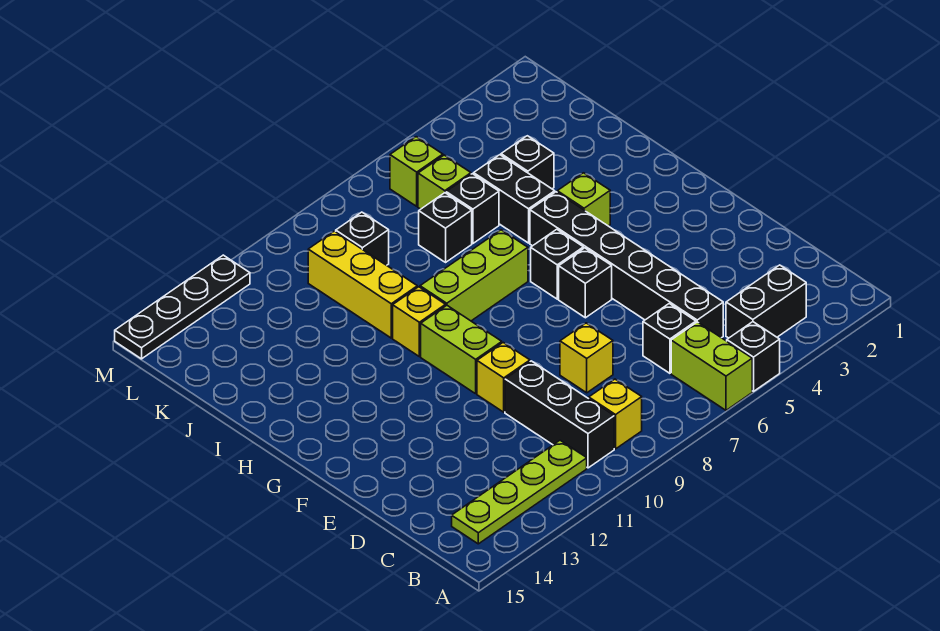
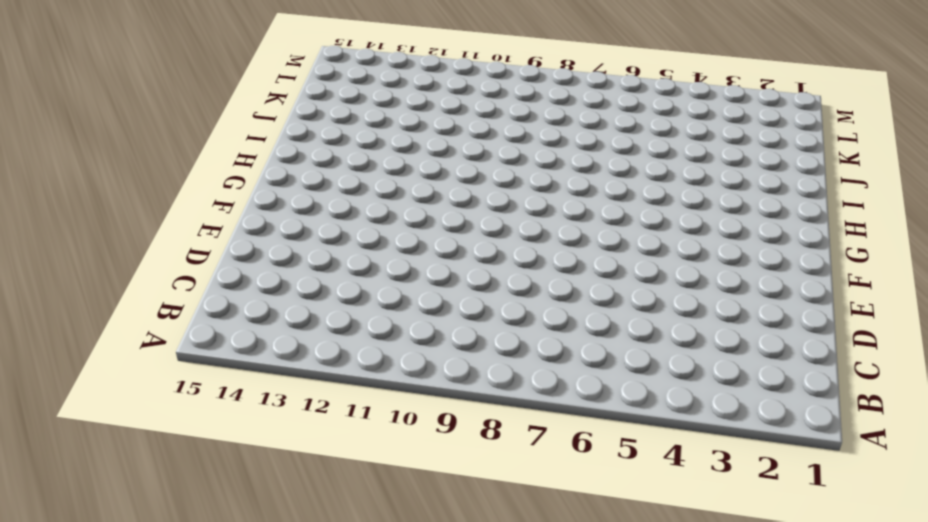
none -> black brick A5 level 1
none -> lime brick A6:B6 level 1
none -> black brick B3:B4 level 1

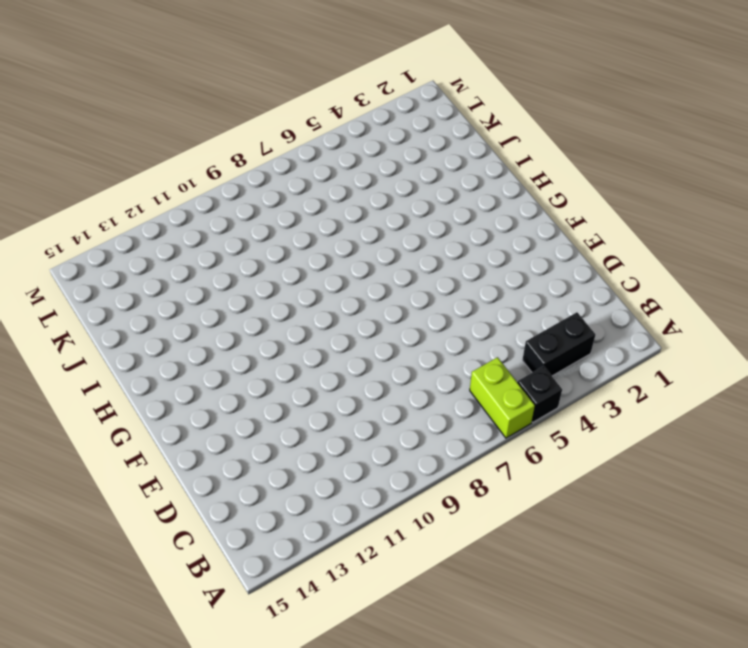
none -> yellow brick B9 level 1
none -> black brick B10:D10 level 1
none -> lime plate B11:B14 level 1

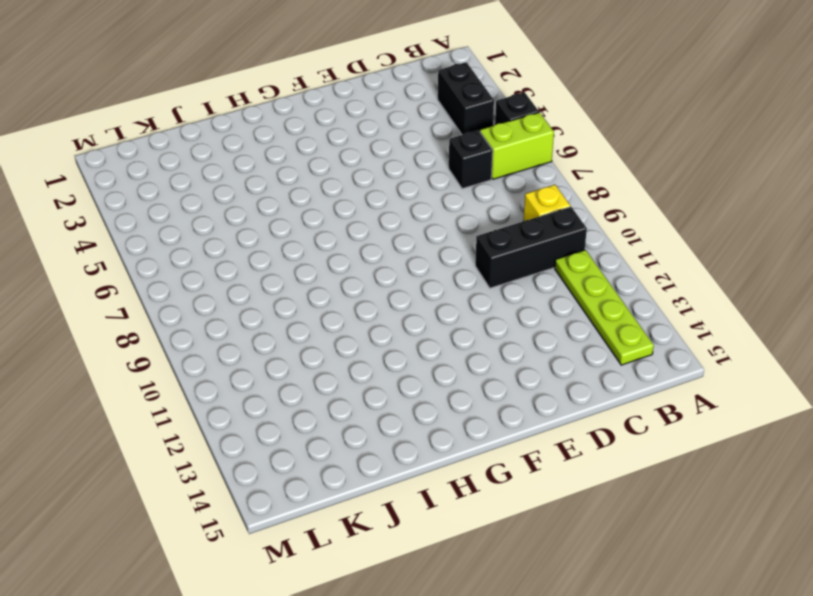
none -> black brick C5:H5 level 1
none -> yellow brick D8 level 1
none -> yellow brick E10 level 1

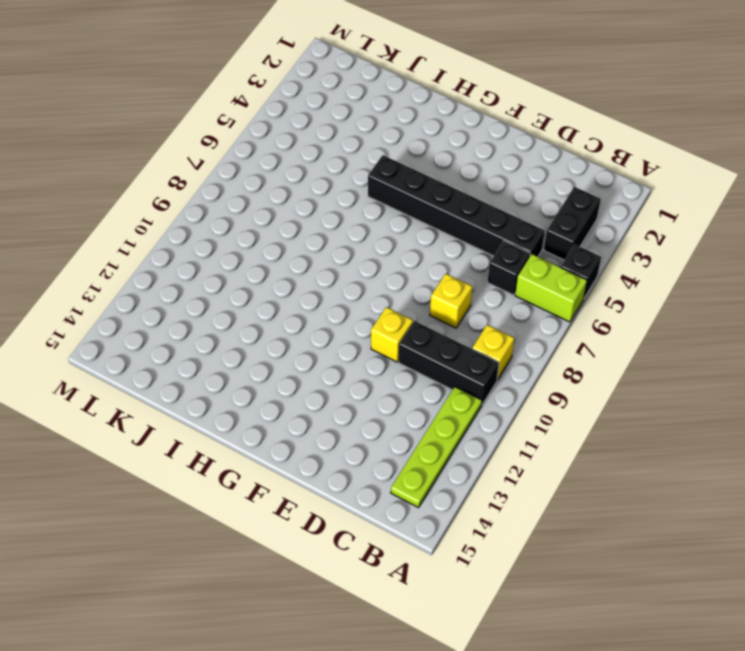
none -> black brick F6 level 1
none -> lime brick F10:G10 level 1
none -> black brick G6 level 1

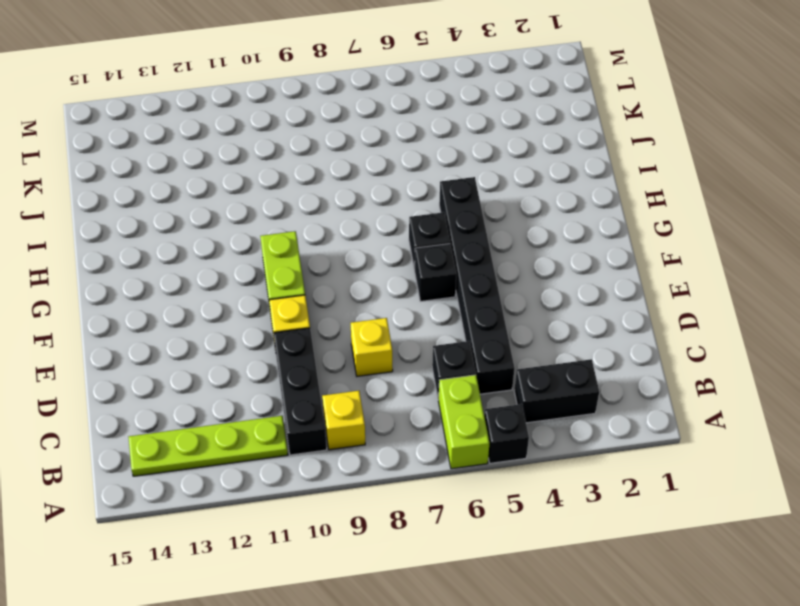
none -> lime brick H4 level 1
none -> lime brick H7:H9 level 1
none -> yellow brick H10 level 1

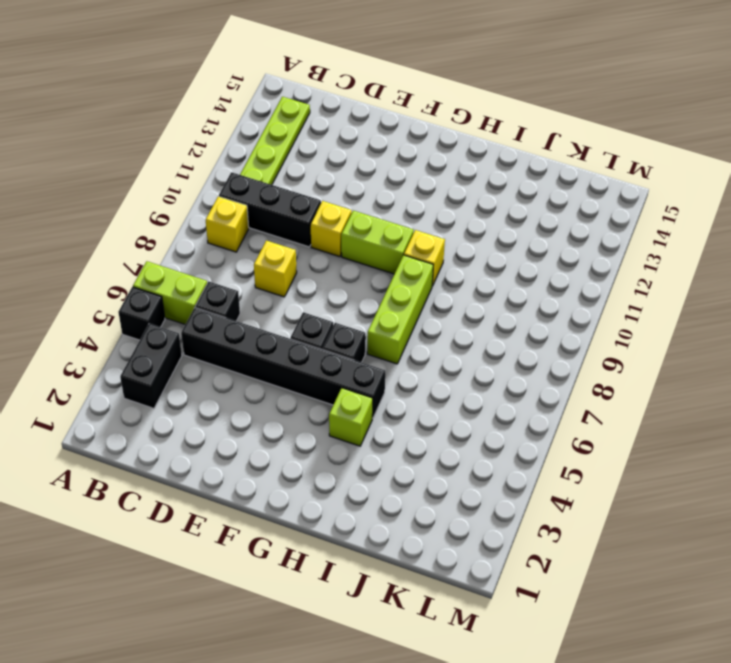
none -> black brick I5:J5 level 1
none -> yellow brick I10:K10 level 1
none -> black brick J4 level 1

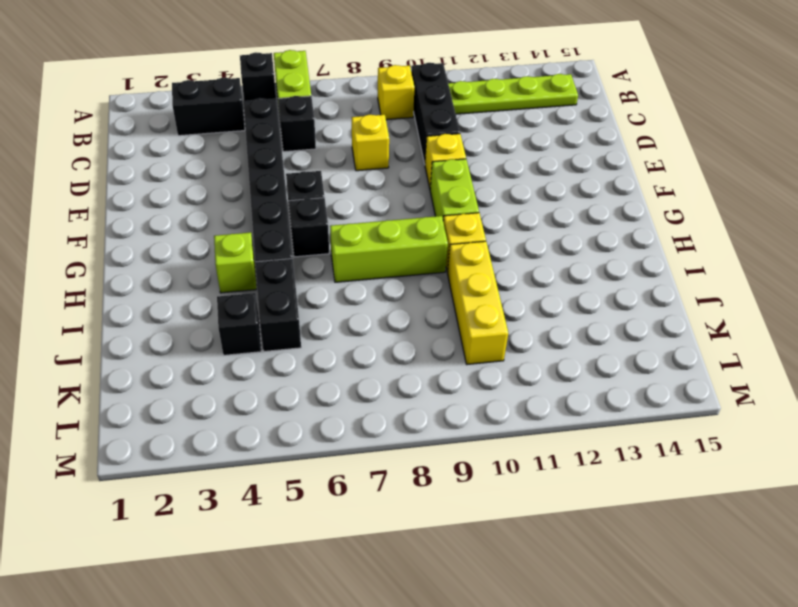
none -> black brick J6 level 1
none -> black brick J7 level 1
none -> lime brick K6 level 1

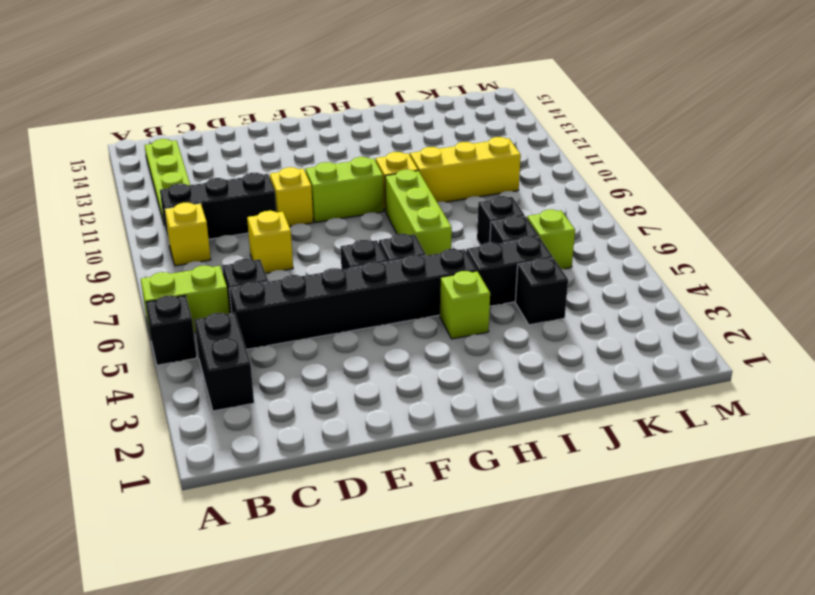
none -> black brick K9 level 1
none -> lime brick L6 level 1
none -> black plate M12:M15 level 1

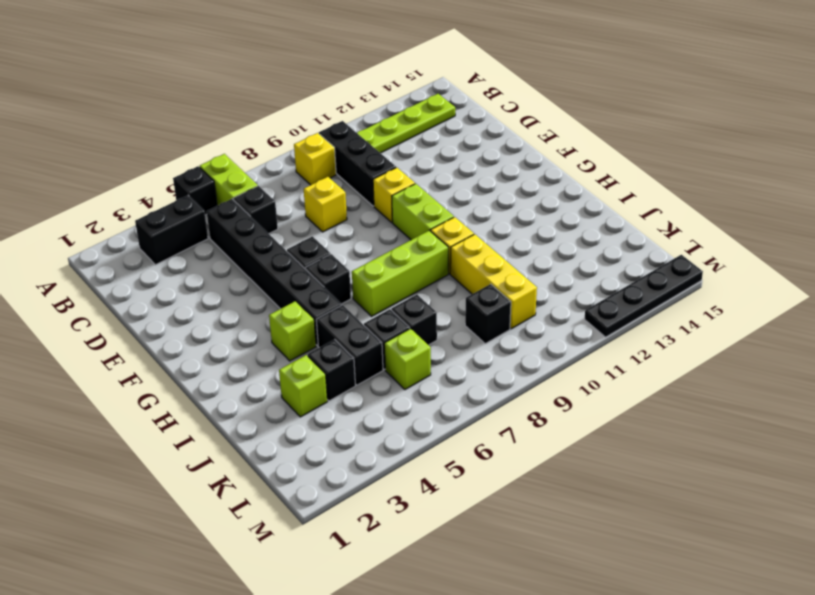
lime brick J3 level 1 -> lime brick L6 level 1

